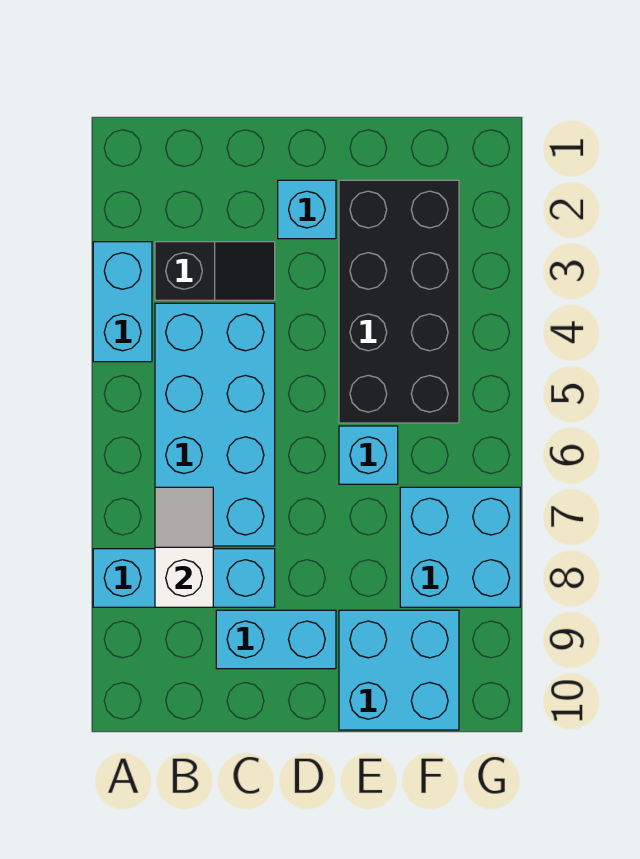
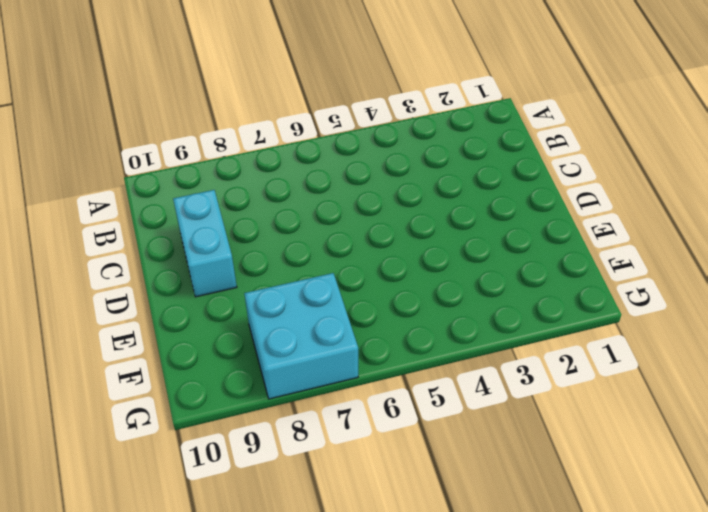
none -> cyan brick A3:A4 level 1
none -> cyan brick A8:C8 level 1

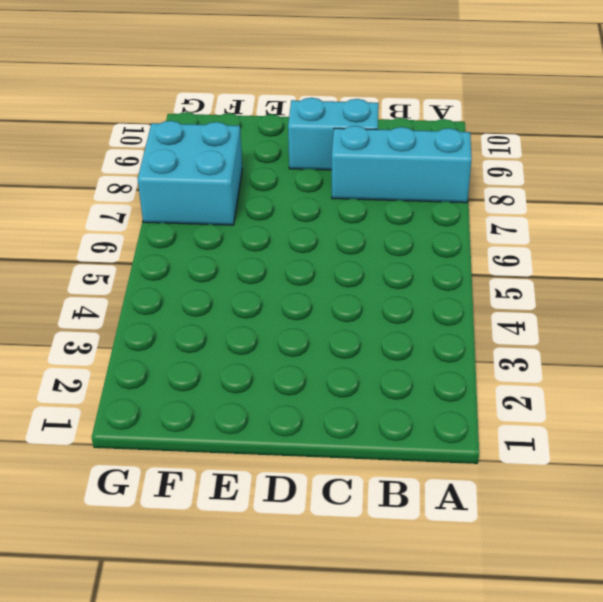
none -> cyan brick A3:A4 level 1
none -> black slope B3:C3 level 1 top B

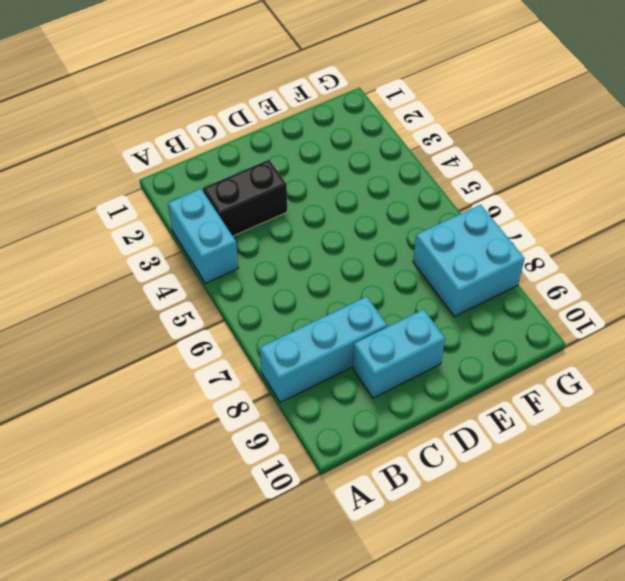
black brick B3:C3 level 1 -> black slope B3:C3 level 1 top B
none -> cyan brick B4:C7 level 1
none -> cyan brick D2 level 1

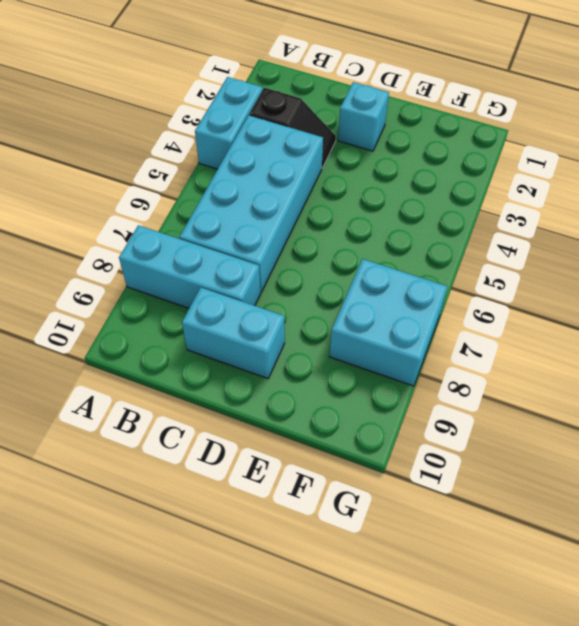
none -> black brick E2:F5 level 1
none -> cyan brick E6 level 1

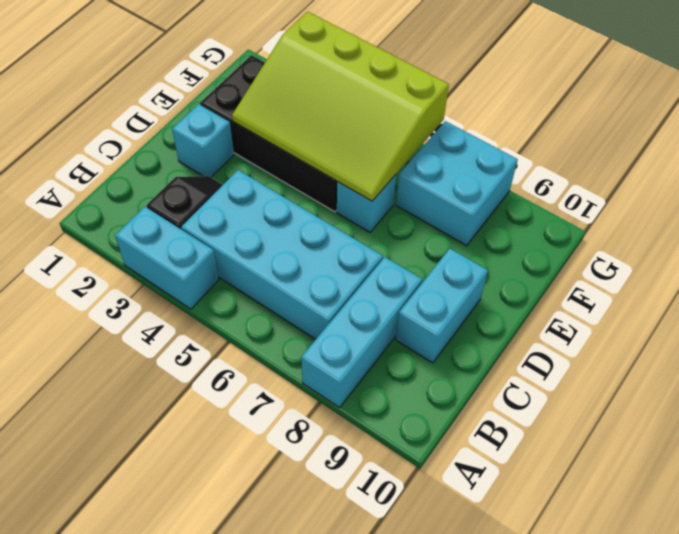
lime slope E3:G6 level 2 top G -> none
none -> cyan brick E9:F10 level 1
none -> white slope B7:B8 level 2 top 8

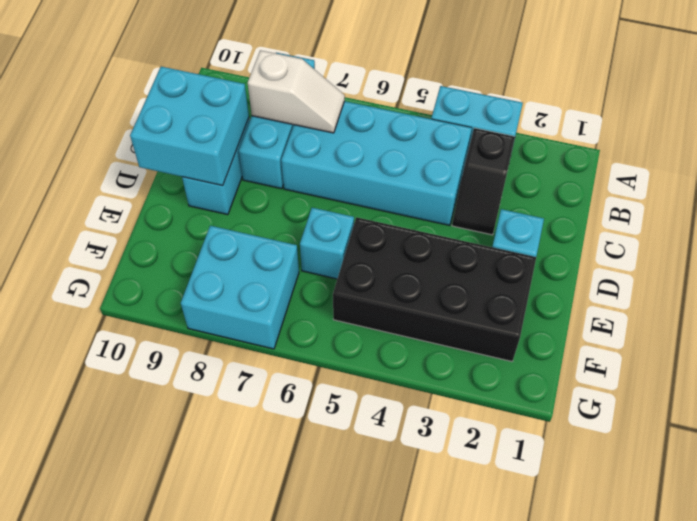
cyan brick C9:D10 level 2 -> cyan brick E9:F10 level 1

